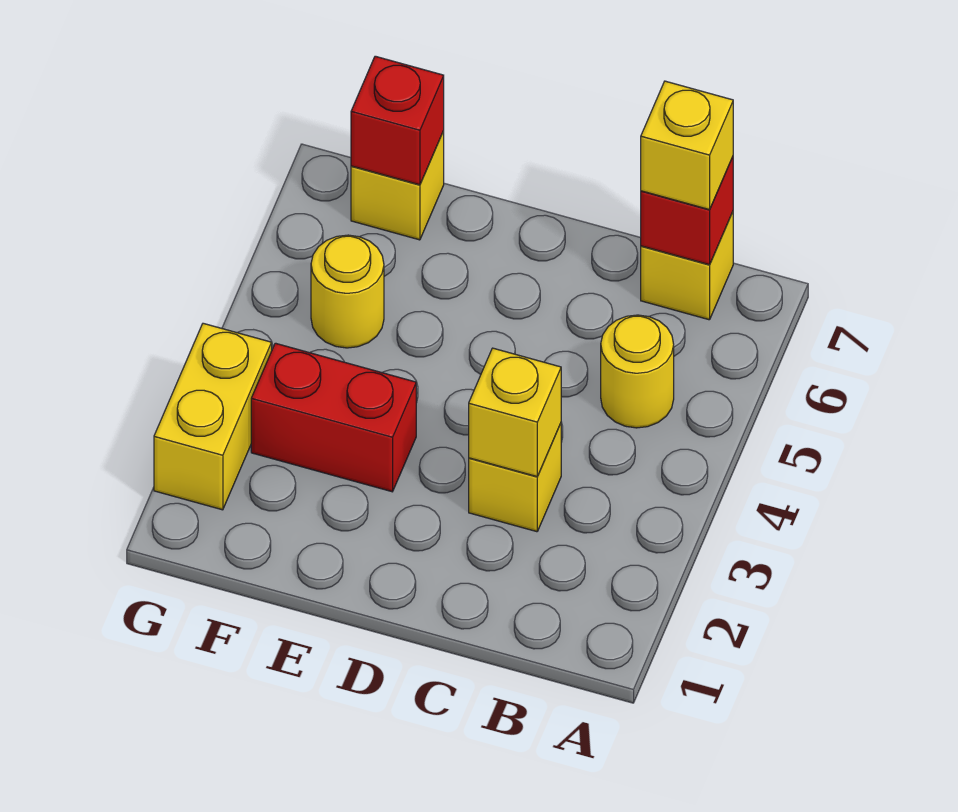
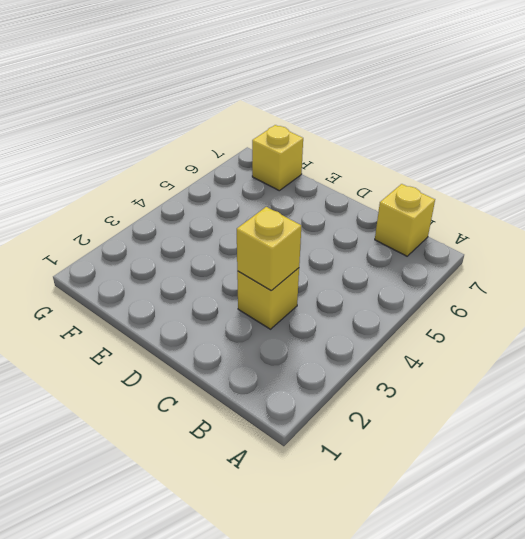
none -> yellow round brick B5 level 1
none -> red brick E3:F3 level 1

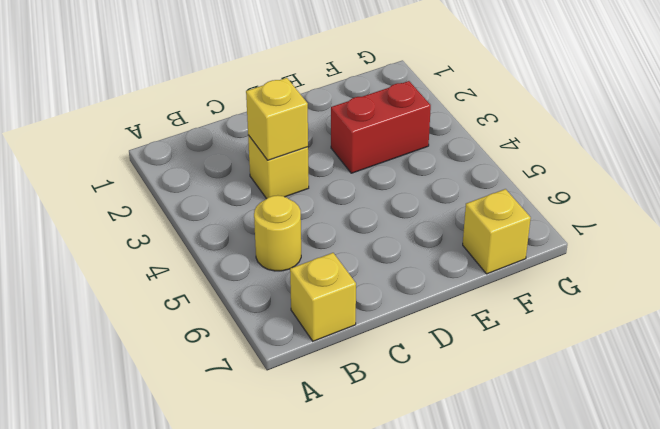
none -> yellow round brick F5 level 1
none -> yellow brick G2:G3 level 1

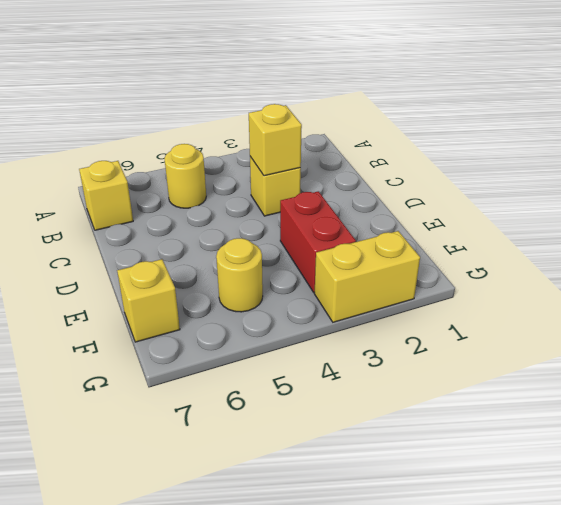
none -> red brick B7 level 2
none -> red brick F7 level 2

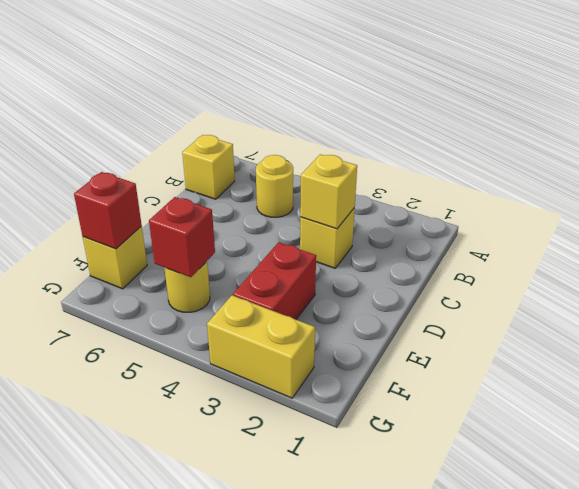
red brick F5 level 2 -> red brick B7 level 2
none -> yellow brick B7 level 3

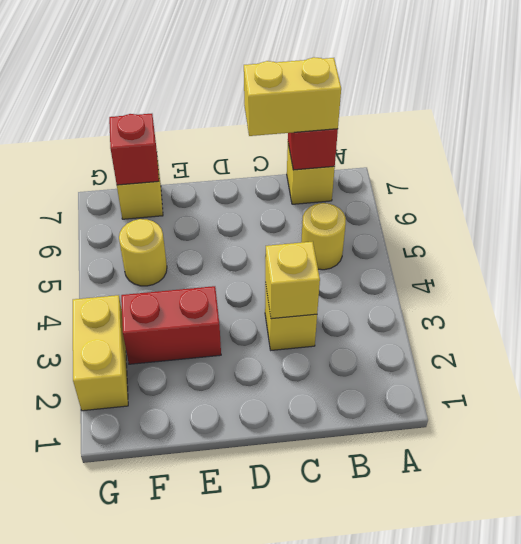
yellow brick B7:C7 level 3 -> yellow brick B7 level 3

